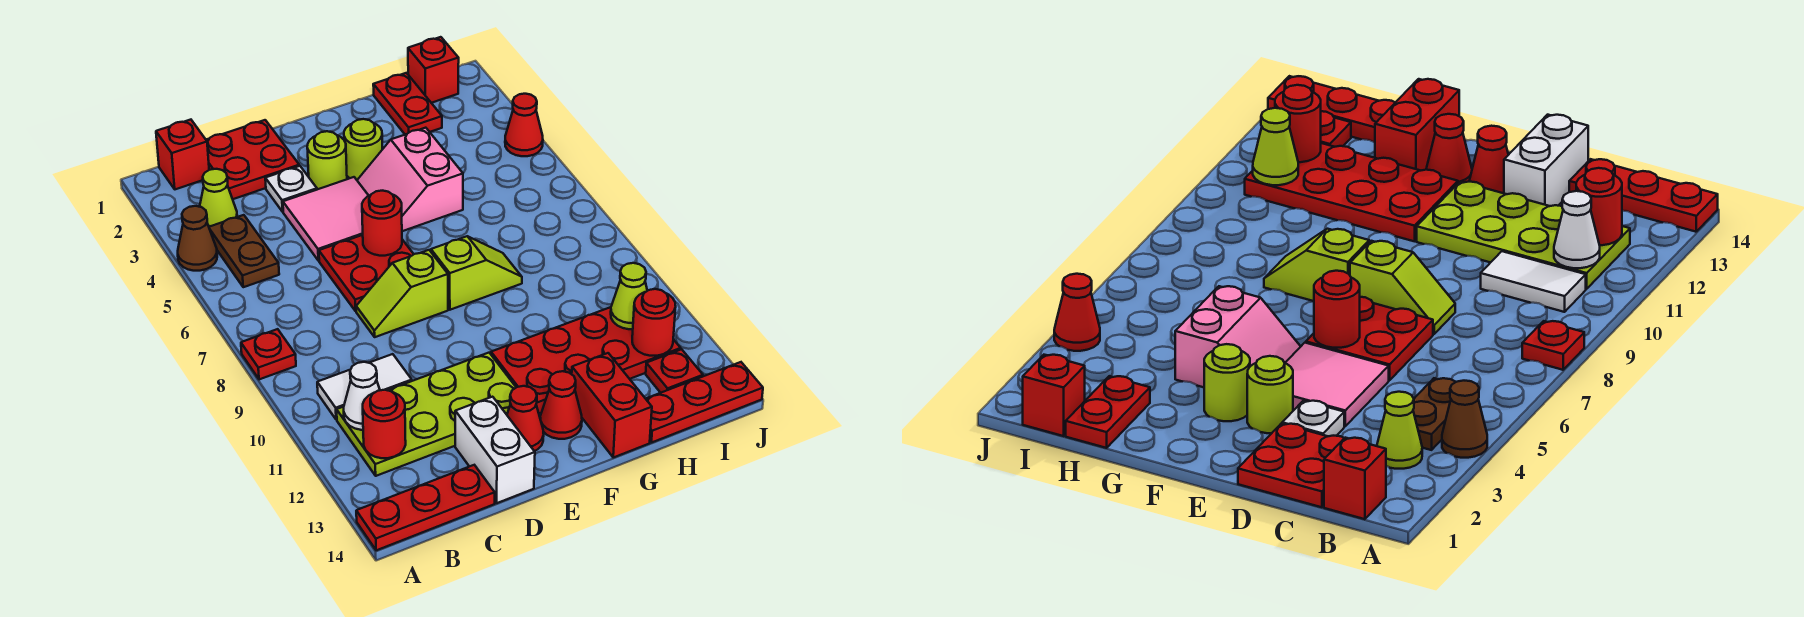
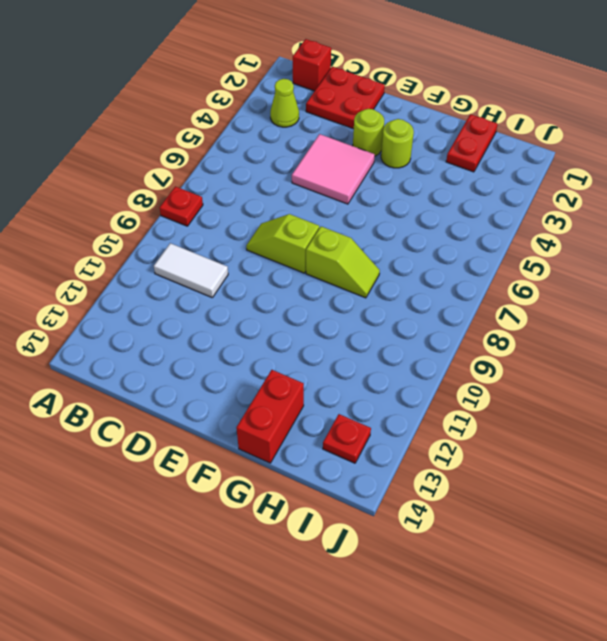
none -> brown cone A4 level 1
none -> red plate A14:C14 level 1
none -> brown plate B4:B5 level 1
none -> lime plate B11:E12 level 1

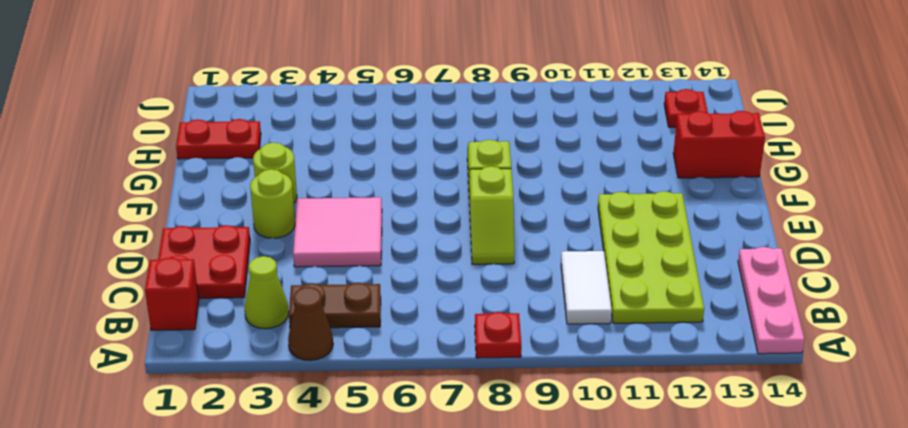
pink plate A14:C14 level 1 -> red plate A14:C14 level 1
none -> white plate D3 level 1
none -> red plate D6:E7 level 1
none -> white brick D13:D14 level 1
none -> red cone E13 level 1

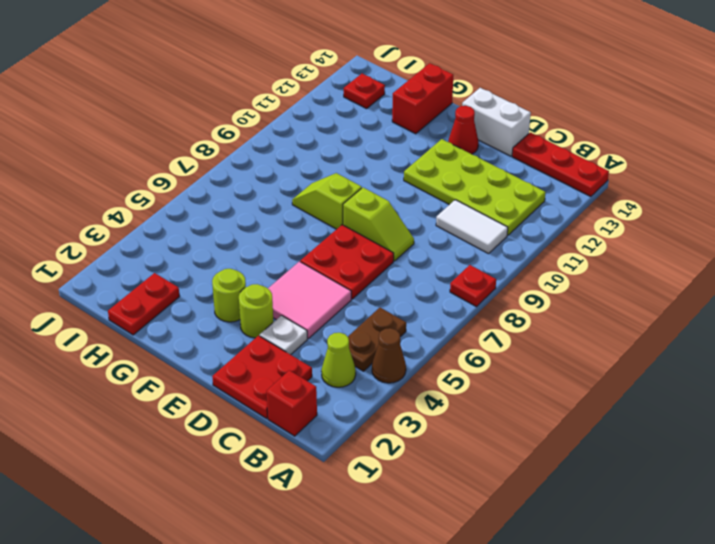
white brick D14:E14 level 1 -> white brick D13:D14 level 1
none -> pink slope F4:G5 level 1 top G
none -> red plate F11:I12 level 1
none -> red cone F13 level 1
none -> red plate H14:J14 level 1

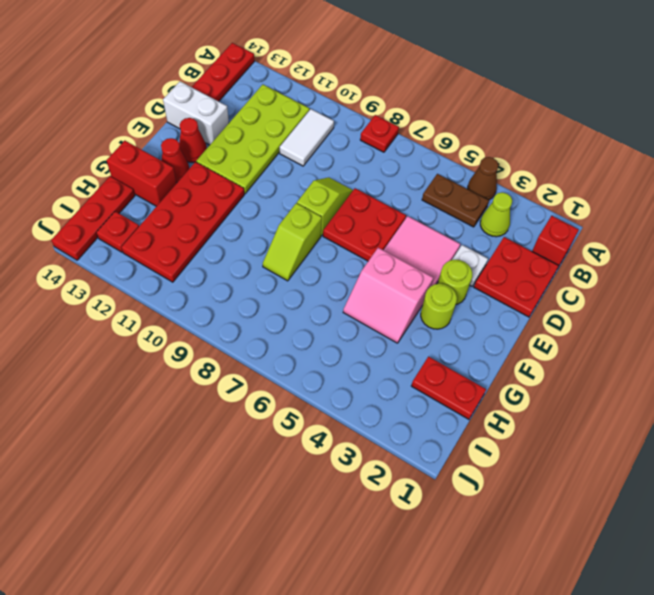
pink slope F4:G5 level 1 top F -> pink slope F4:G5 level 1 top G
none -> red brick I1 level 1
none -> red cone J4 level 1
none -> white cone B11 level 2
none -> red round brick B12 level 2

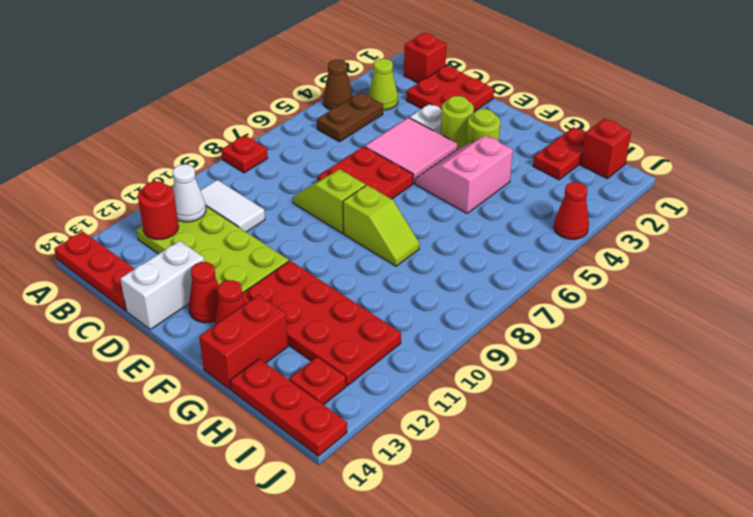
none -> red round brick E6 level 2
none -> lime cone I11 level 2
none -> red round brick I12 level 2

